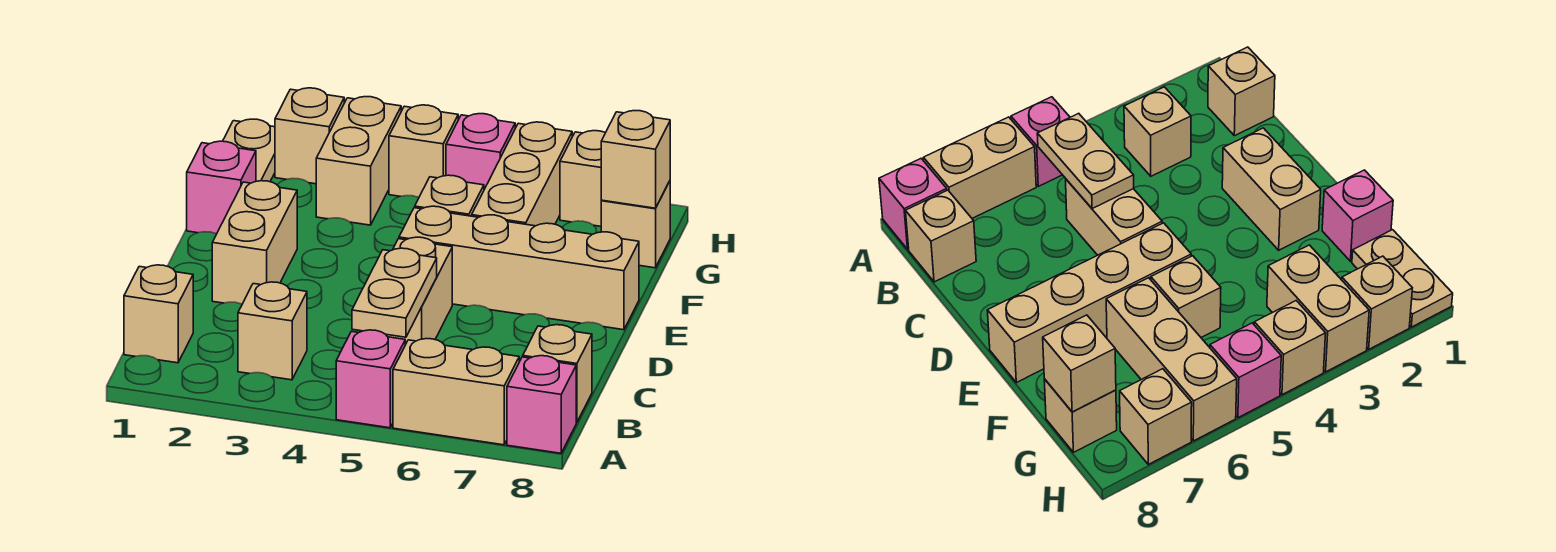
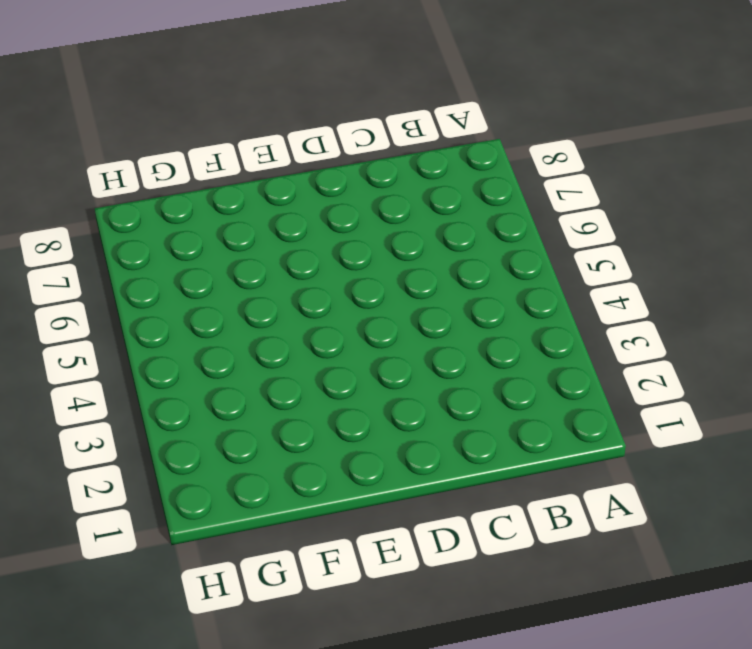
none -> pink brick A5 level 1
none -> tan brick A6:A7 level 1
none -> pink brick A8 level 1

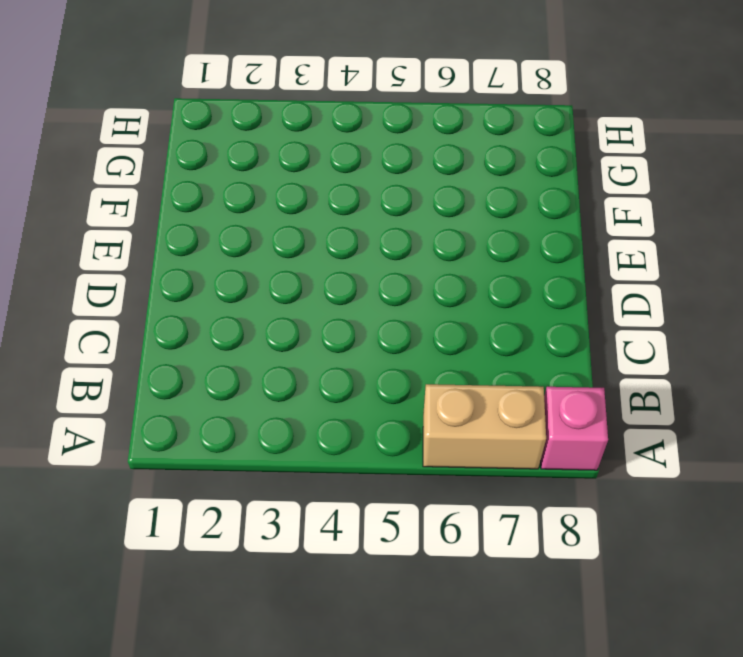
none -> pink brick A5 level 1
none -> tan brick B1 level 1
none -> tan brick B3 level 1

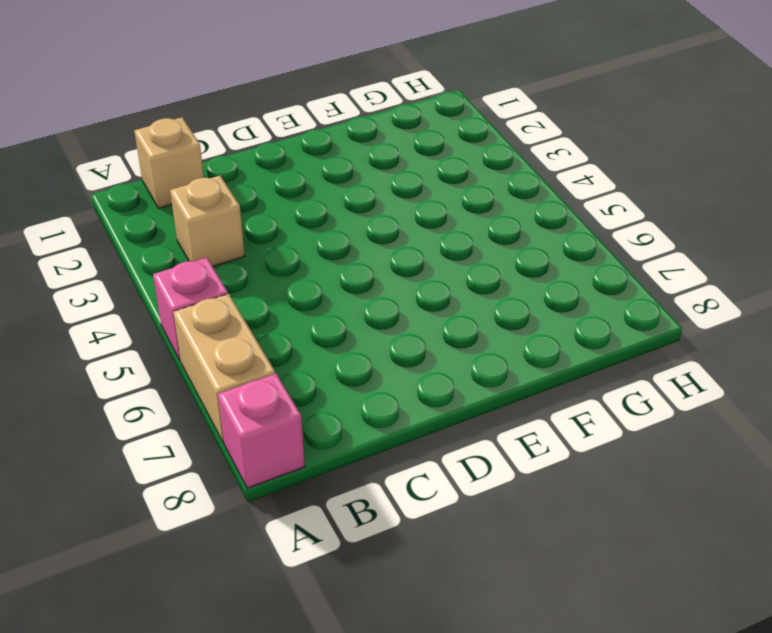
none -> tan brick B8 level 1
none -> tan brick C5:D5 level 1
none -> tan brick D2:E2 level 1

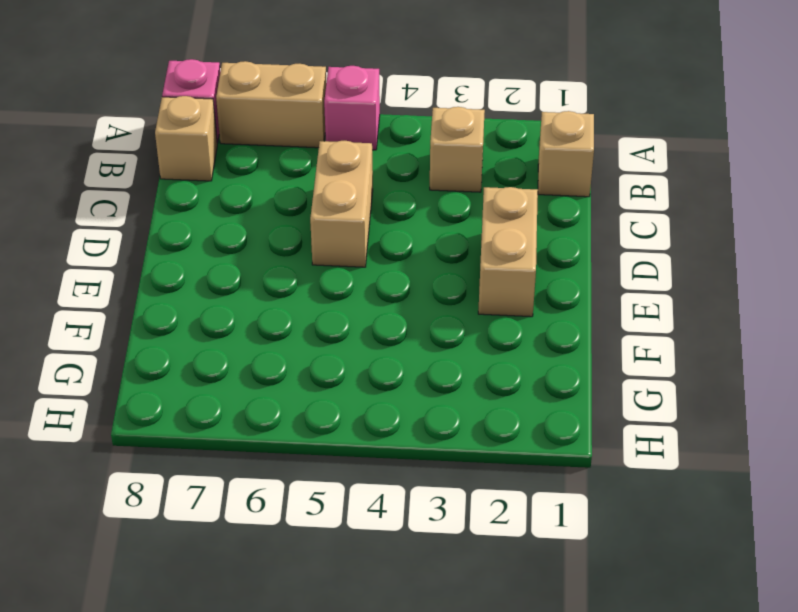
none -> tan brick E5:E8 level 1
none -> pink brick F1 level 1
none -> tan brick F5 level 1

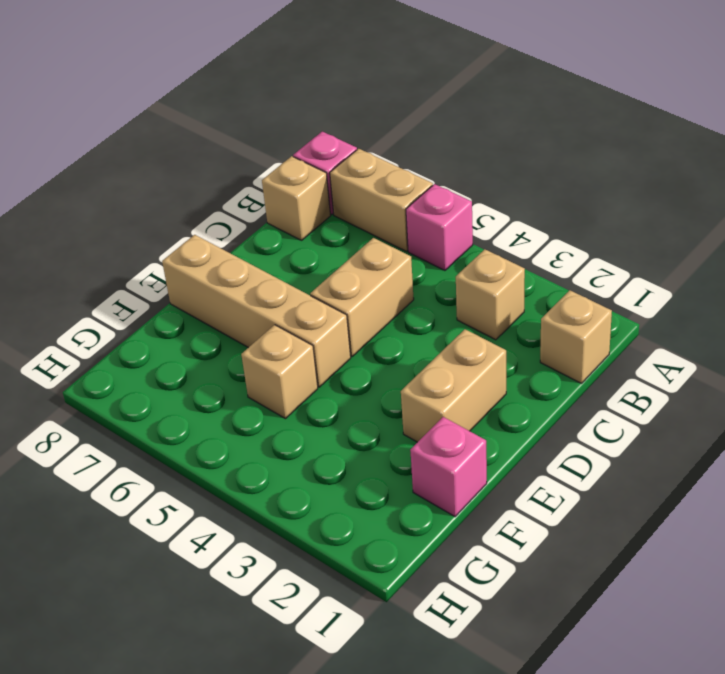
none -> tan brick F6:H6 level 1
none -> tan plate G1:H1 level 1
none -> tan brick G3:H3 level 1

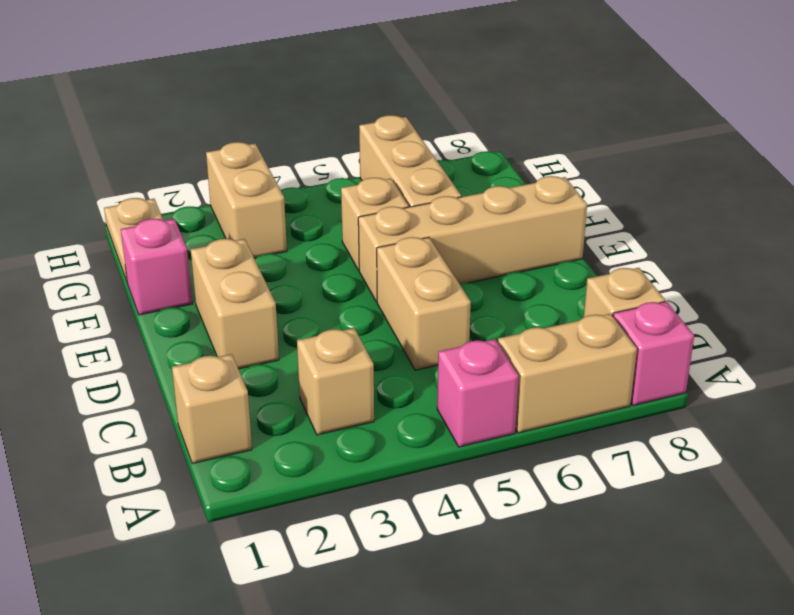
none -> tan brick G8 level 1
none -> tan brick H2 level 1
none -> tan brick H4 level 1

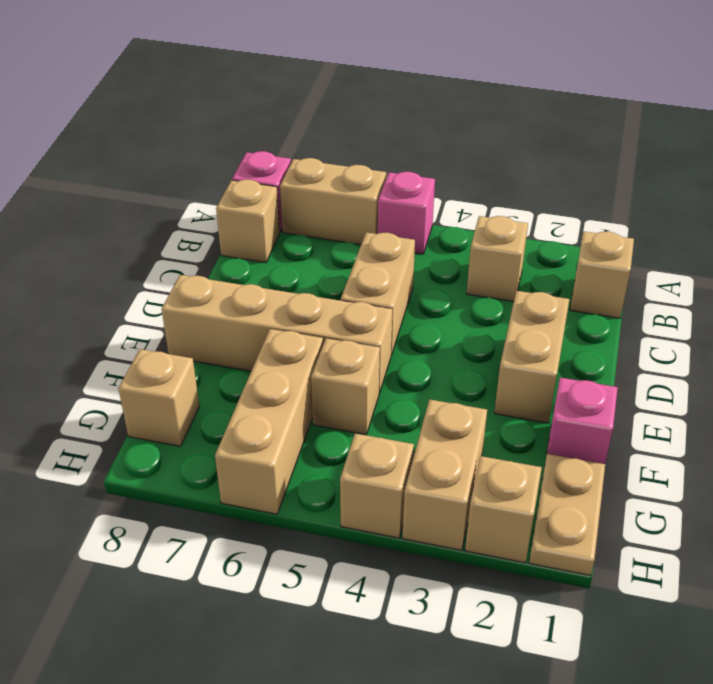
none -> pink brick H5 level 1
none -> tan brick H7 level 1
none -> tan plate B5:C5 level 2

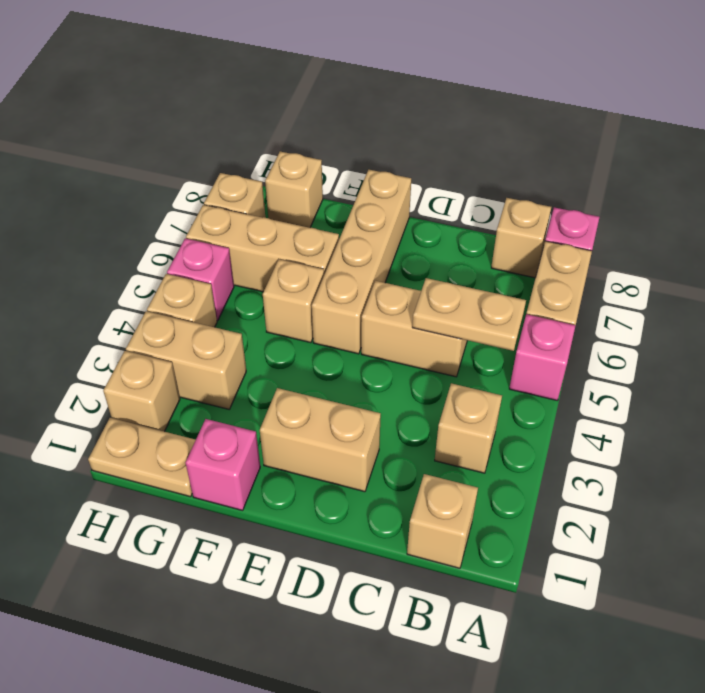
none -> tan brick G8 level 2

